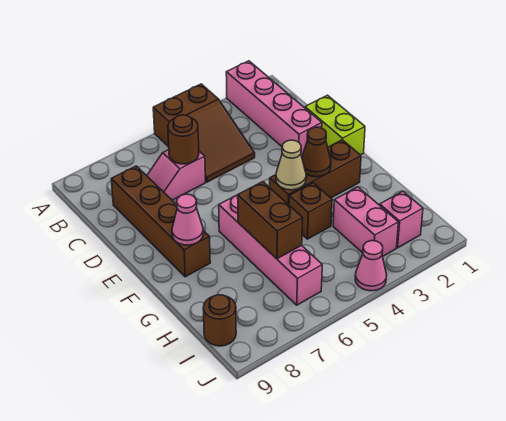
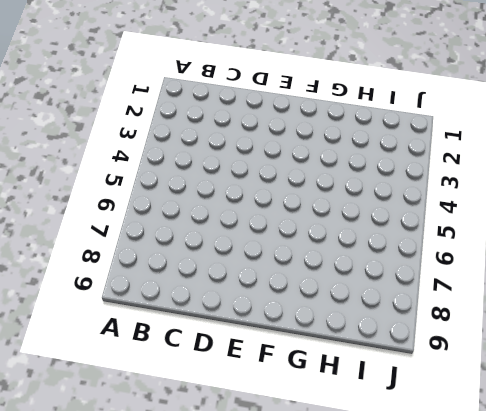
none -> pink brick A2:D2 level 1
none -> brown slope A4:C5 level 1 top A
none -> pink slope C6:C7 level 1 top 6

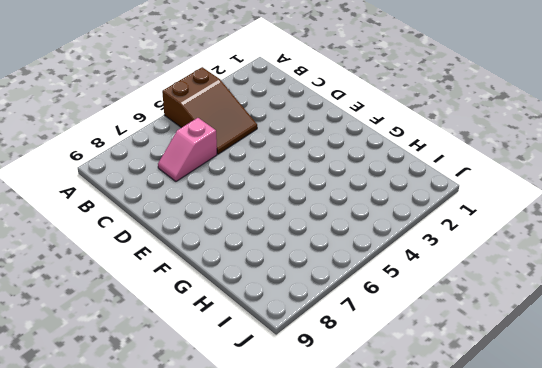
none -> pink brick A2:D2 level 1
none -> brown brick C8:F8 level 1
none -> lime brick D1:E1 level 1

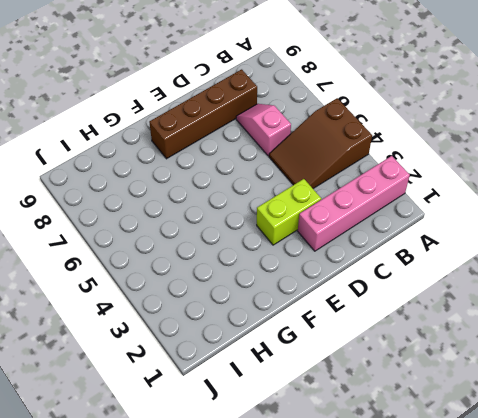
lime brick D3:E3 level 1 -> lime brick D1:E1 level 1
none -> brown brick F2:F4 level 1
none -> pink brick F6:I6 level 1
none -> brown brick G4 level 1

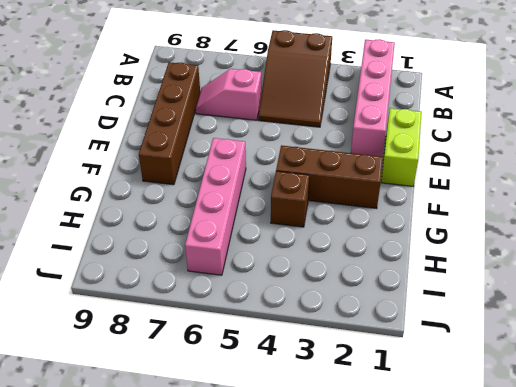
none -> pink brick H3:I3 level 1
none -> pink brick I2 level 1
none -> brown round brick I9 level 1

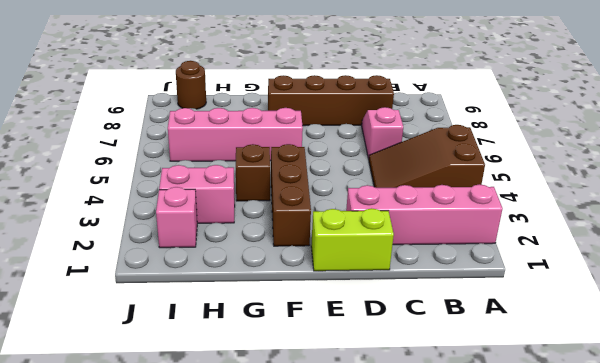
none -> pink cone J4 level 1
none -> brown round brick C6 level 2
none -> brown cone F3 level 2

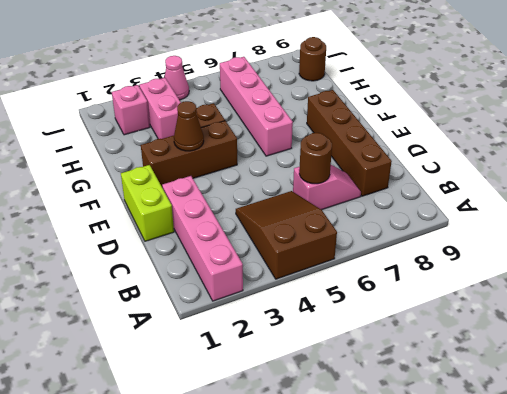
none -> tan cone F4 level 2
none -> pink cone F8 level 2
none -> brown brick G6:H6 level 2

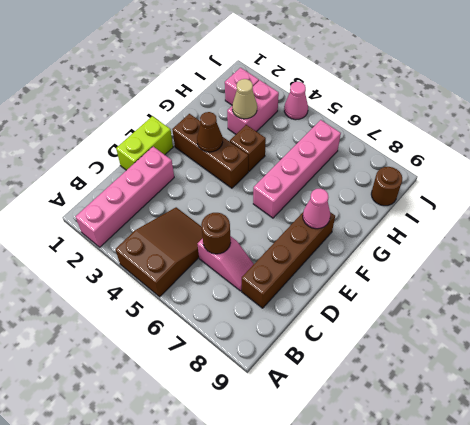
tan cone H3 level 2 -> tan cone F4 level 2
none -> brown brick G6:H6 level 2

